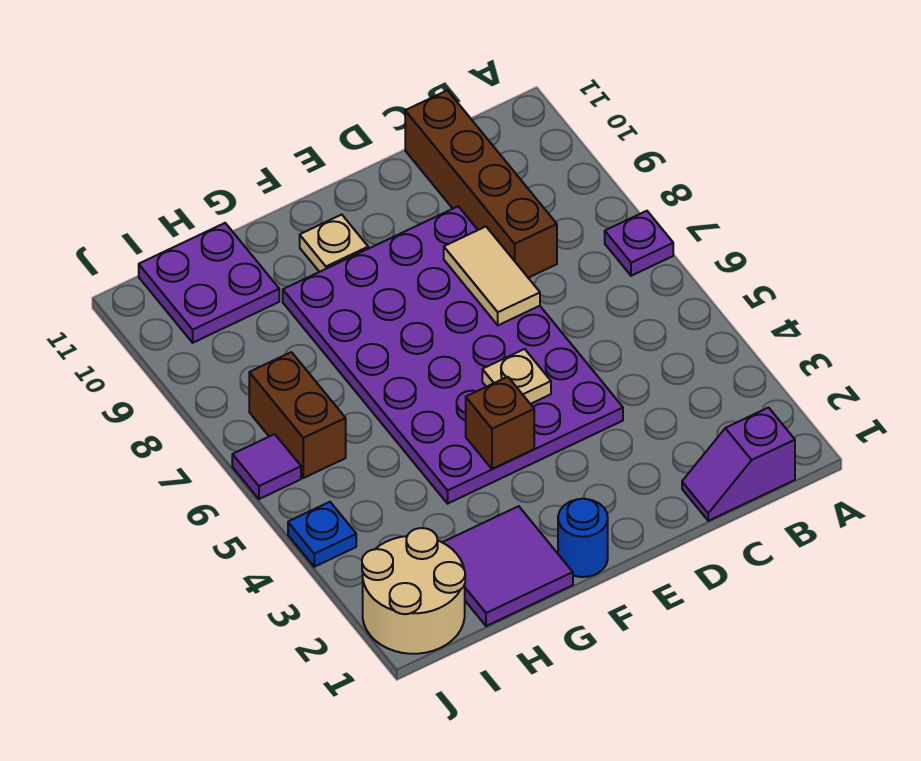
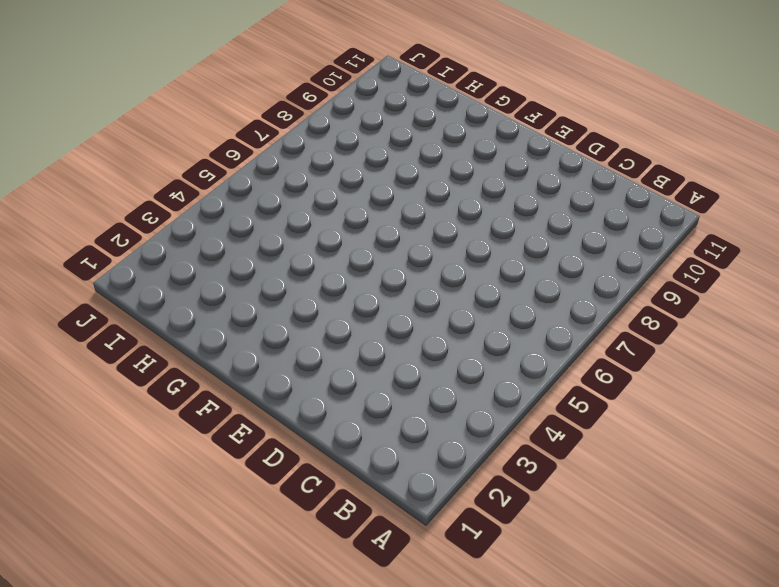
none -> purple plate A7 level 1
none -> purple slope B1:C1 level 1 top B
none -> brown brick C8:C11 level 1

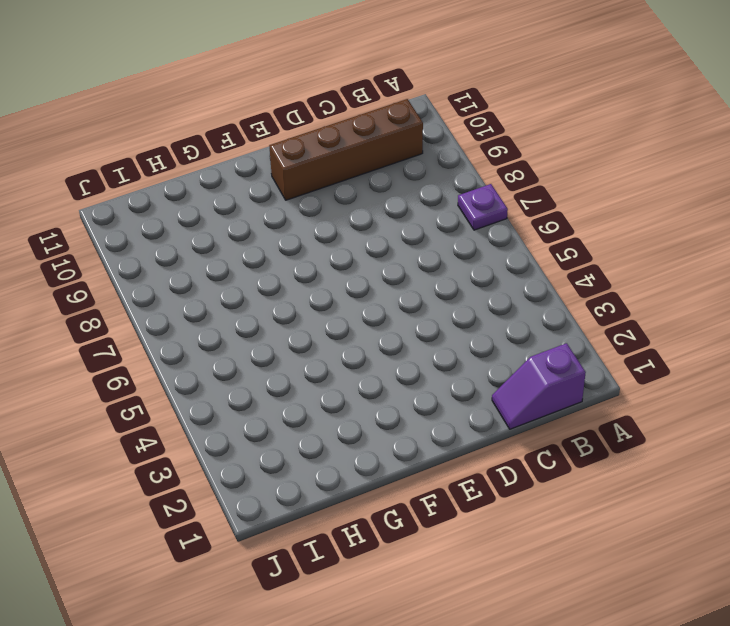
brown brick B10:E10 level 1 -> brown brick C8:C11 level 1
none -> purple plate D4:G9 level 1
none -> blue round brick F1 level 1
none -> tan plate F10 level 1

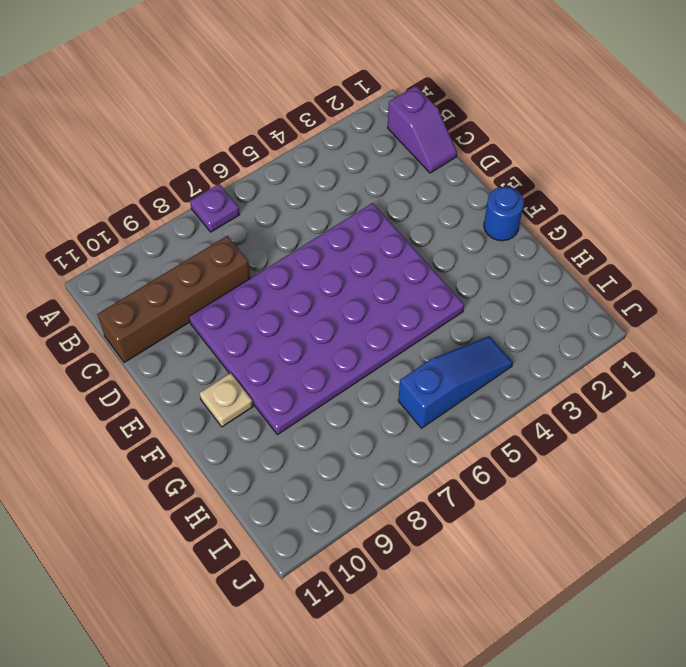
blue slope I4:I6 level 1 top 6 -> brown brick I6:I7 level 1
none -> purple tile G1:H2 level 1
none -> purple plate H10:I11 level 1
none -> tan round brick I1:J2 level 1

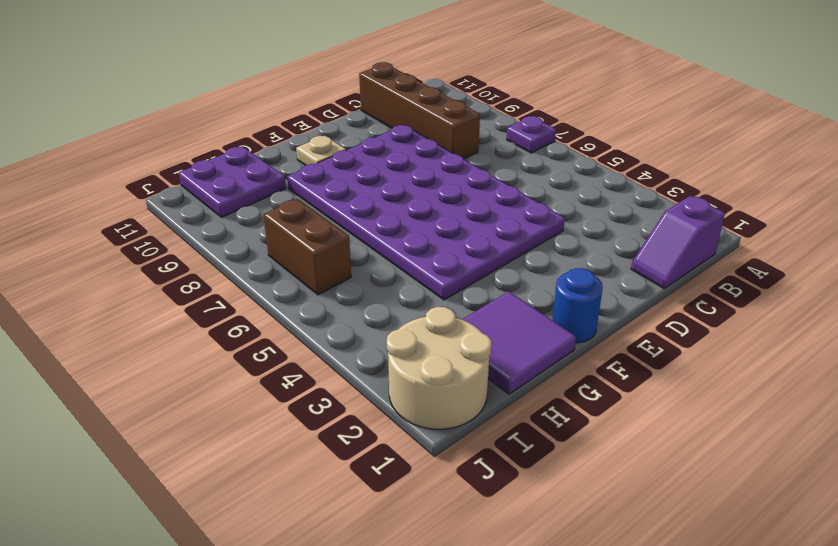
none -> blue plate J4 level 1
none -> purple tile J6 level 1
none -> tan tile D7:D8 level 2

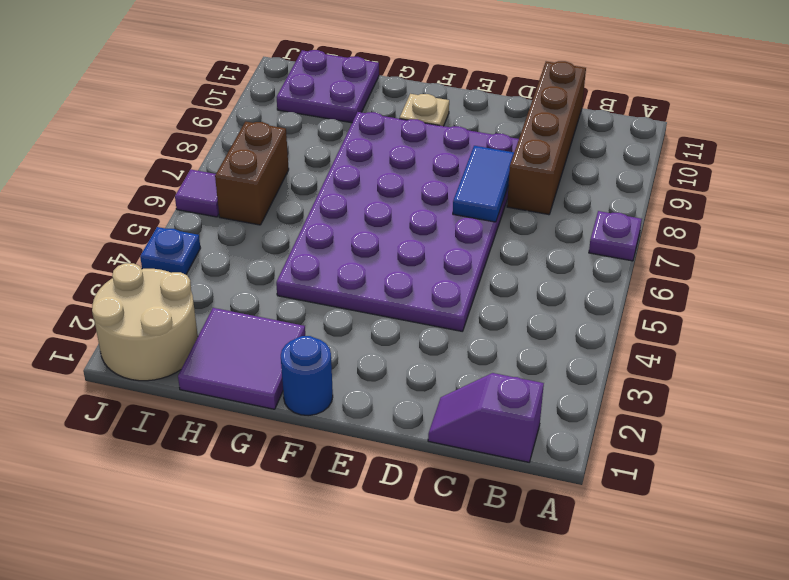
blue tile D7:D8 level 2 -> tan tile D7:D8 level 2
none -> tan plate E5 level 2
none -> brown brick F4 level 2

